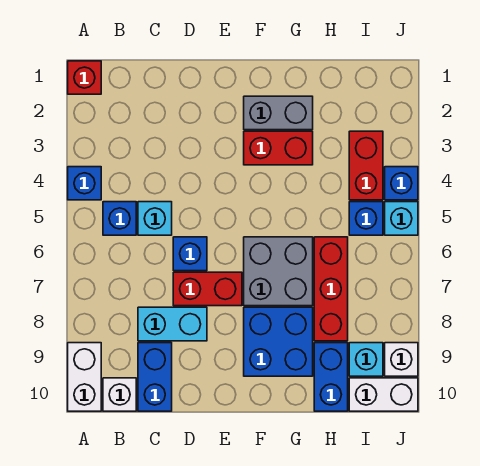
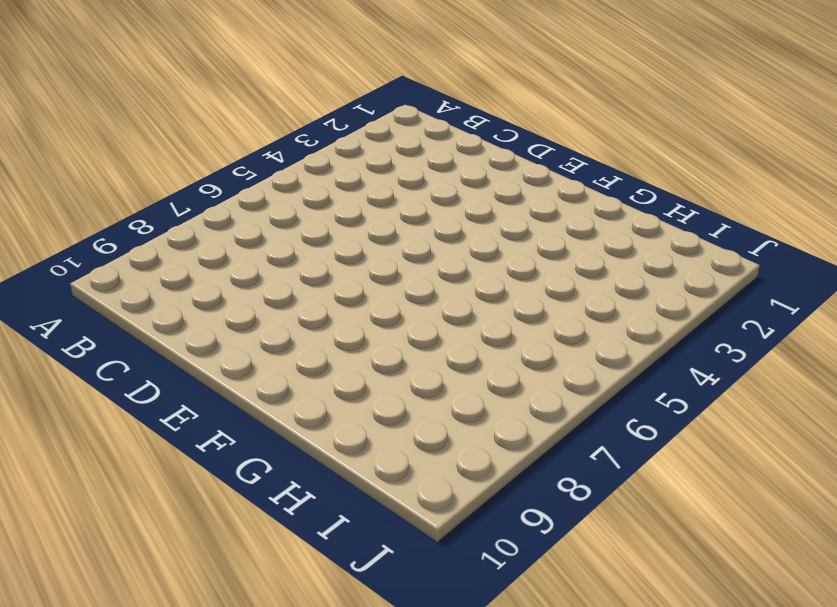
none -> red brick A1 level 1
none -> blue brick A4 level 1
none -> white brick A9:A10 level 1

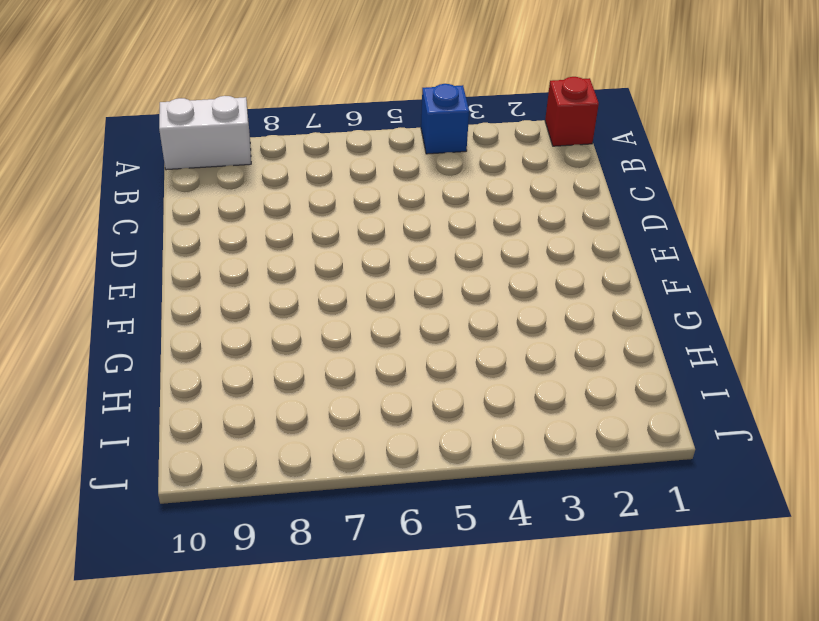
none -> blue brick B5 level 1
none -> white brick B10 level 1
none -> cyan brick C5 level 1

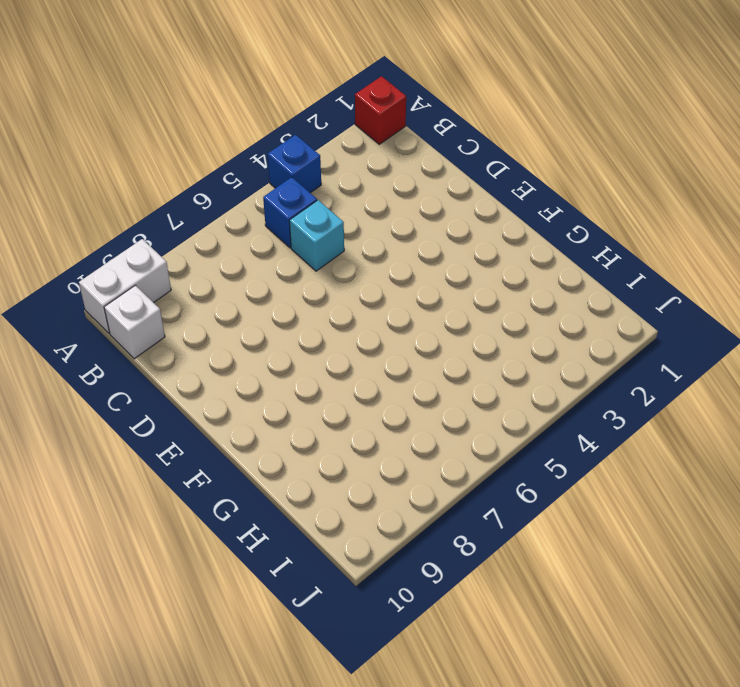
none -> cyan brick C8:D8 level 1
none -> blue brick C9:C10 level 1
none -> blue brick D6 level 1

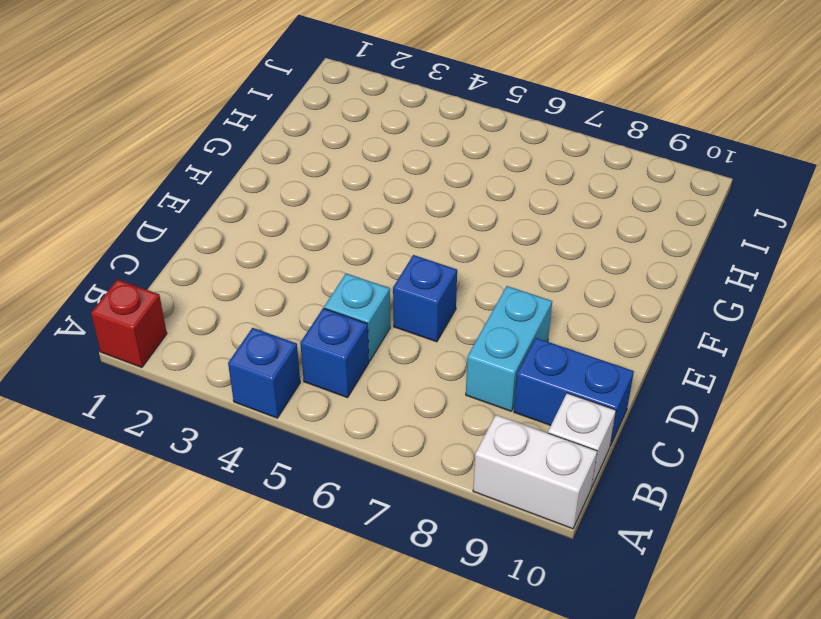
none -> red brick D7:E7 level 1
none -> grey brick F2:G2 level 1
none -> red brick F3:G3 level 1

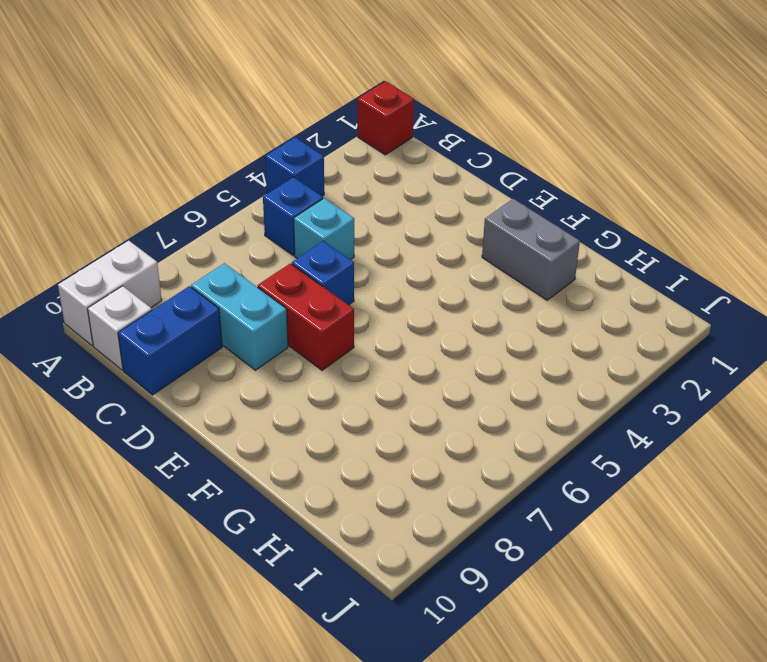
none -> red brick F3:G3 level 1
none -> grey brick F6:G7 level 1
none -> blue brick F8:G9 level 1

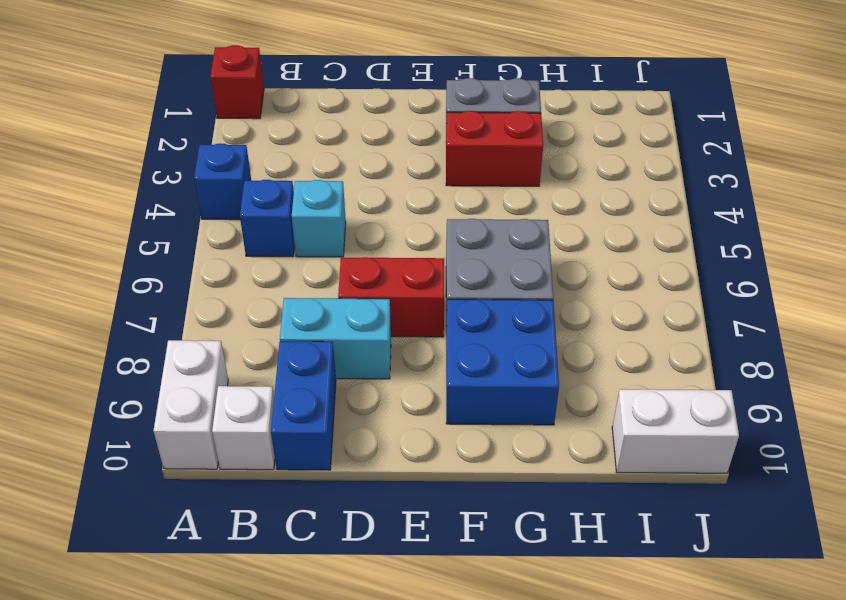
none -> blue brick D6 level 1
none -> red brick H6:H8 level 1
none -> blue brick H9:H10 level 1

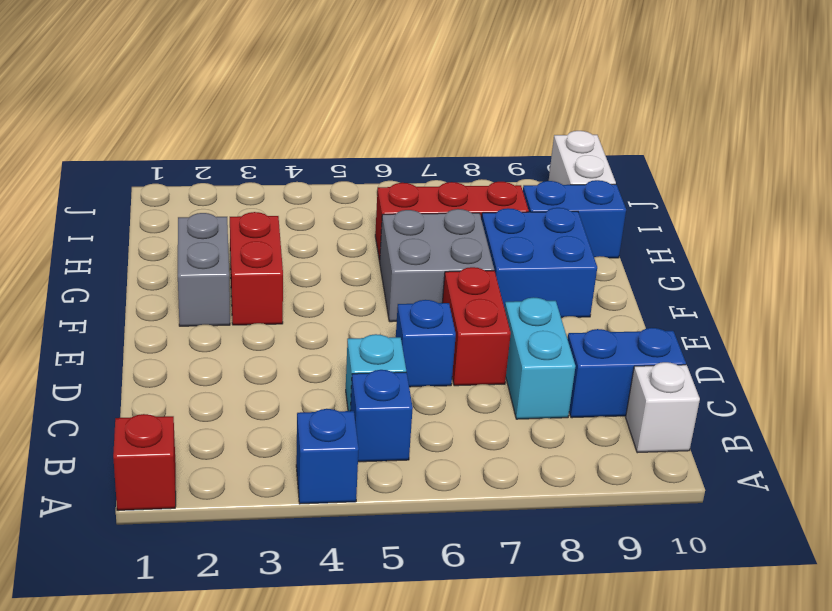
none -> white brick A9:A10 level 1
none -> red brick I3:I4 level 1
none -> blue brick I5 level 1

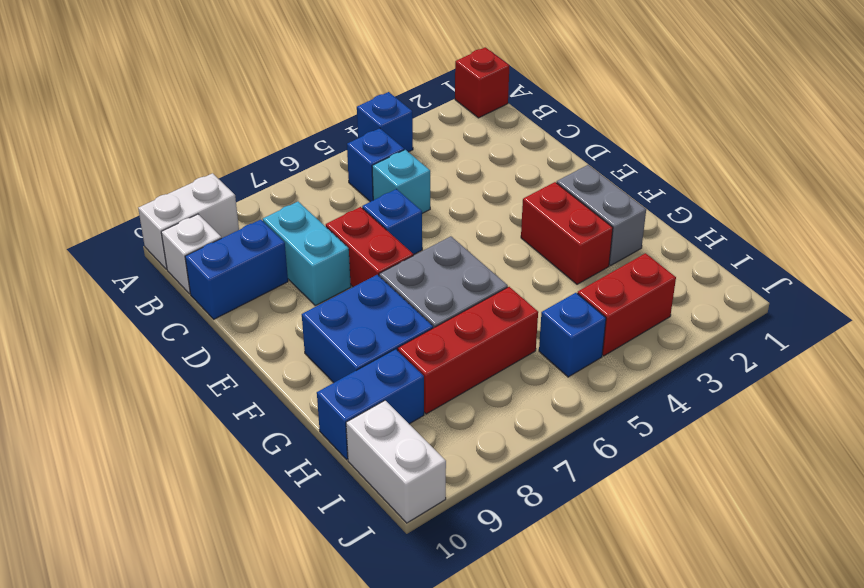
none -> cyan brick I9 level 1
none -> blue brick J4 level 1
none -> cyan brick J5 level 1

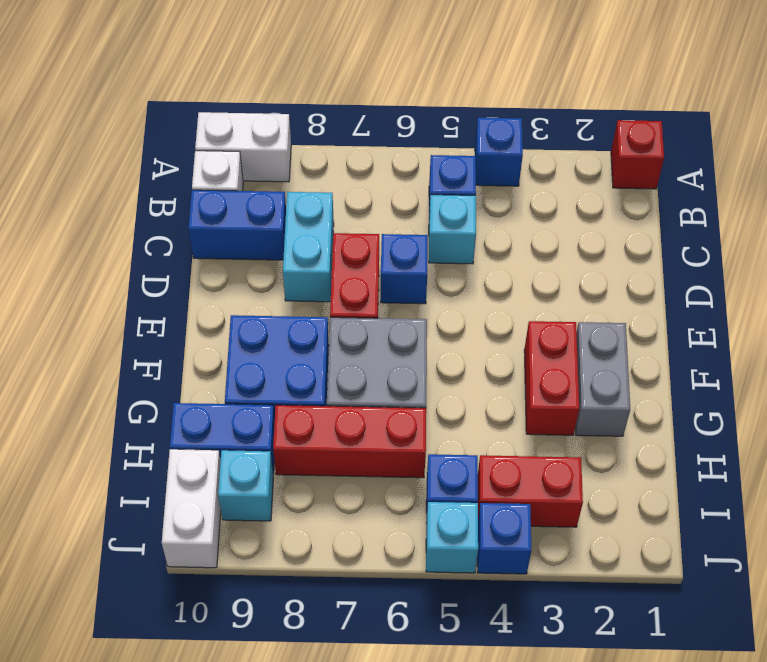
none -> white brick J9 level 1

